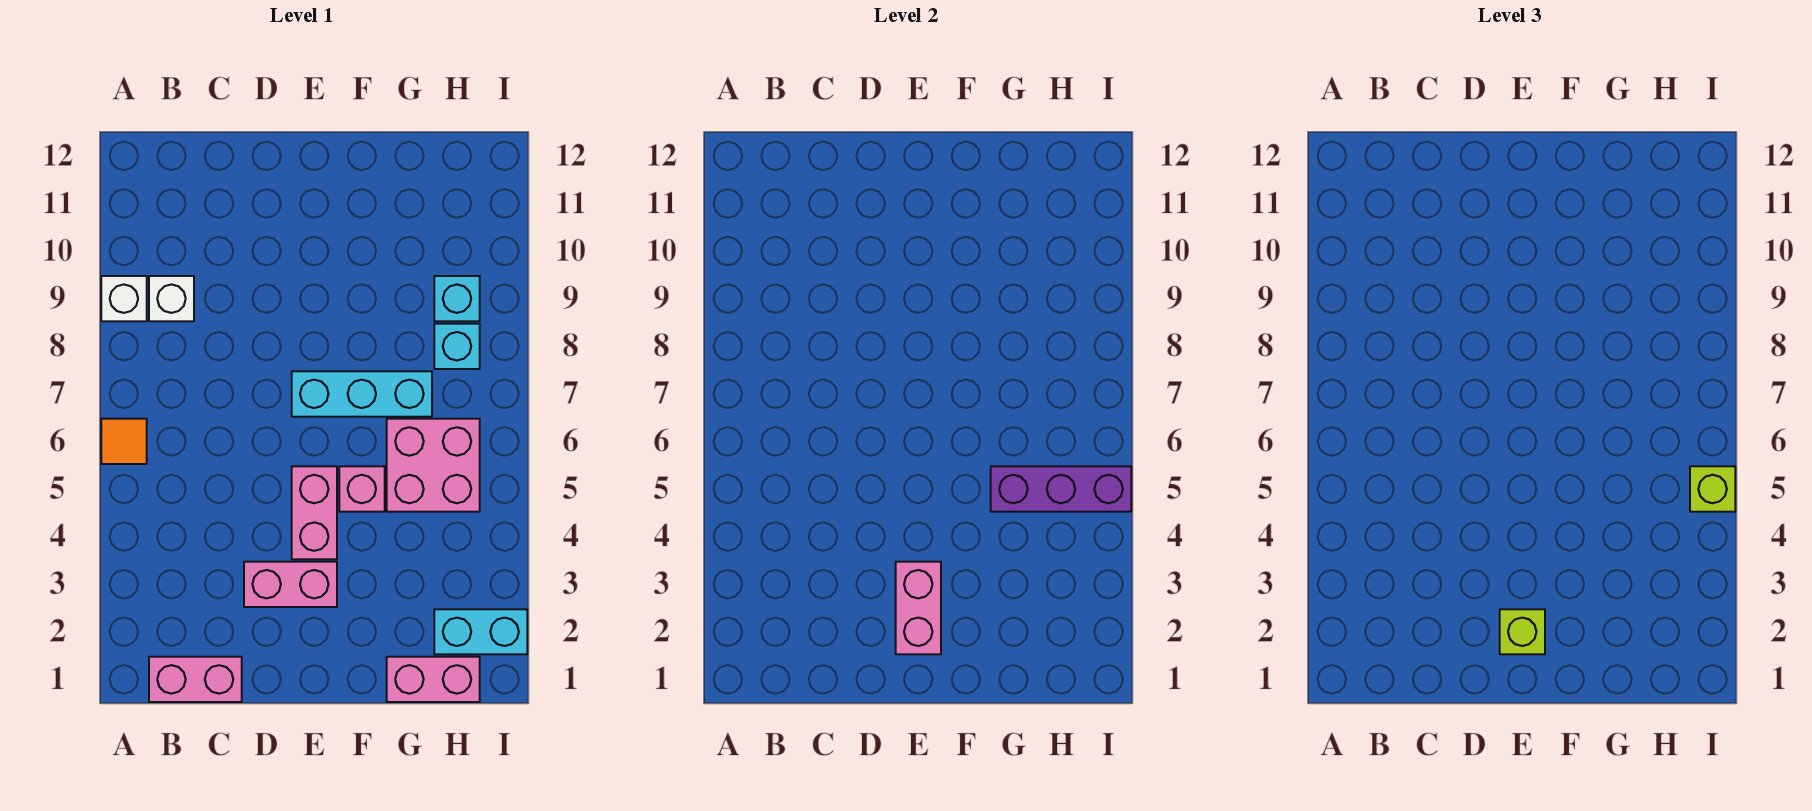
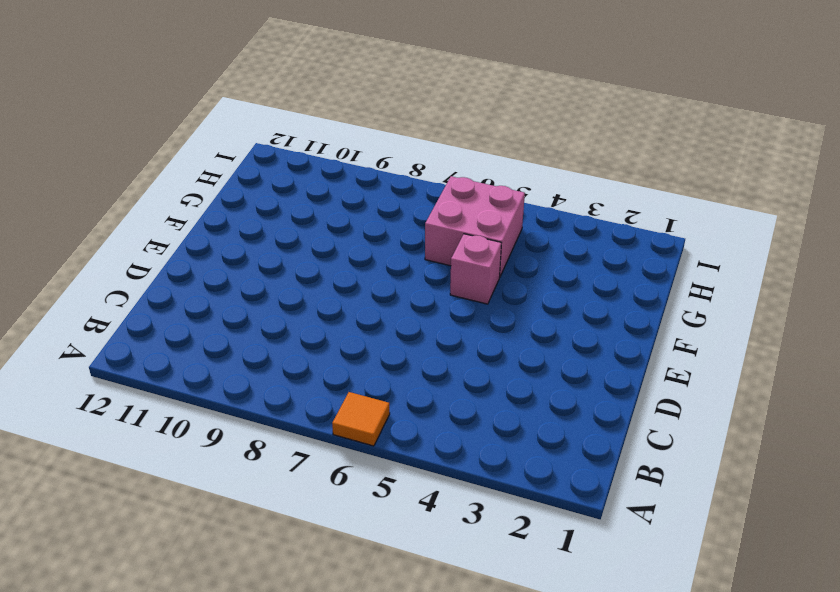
none -> white brick A9 level 1
none -> pink brick B1:C1 level 1
none -> white brick B9 level 1

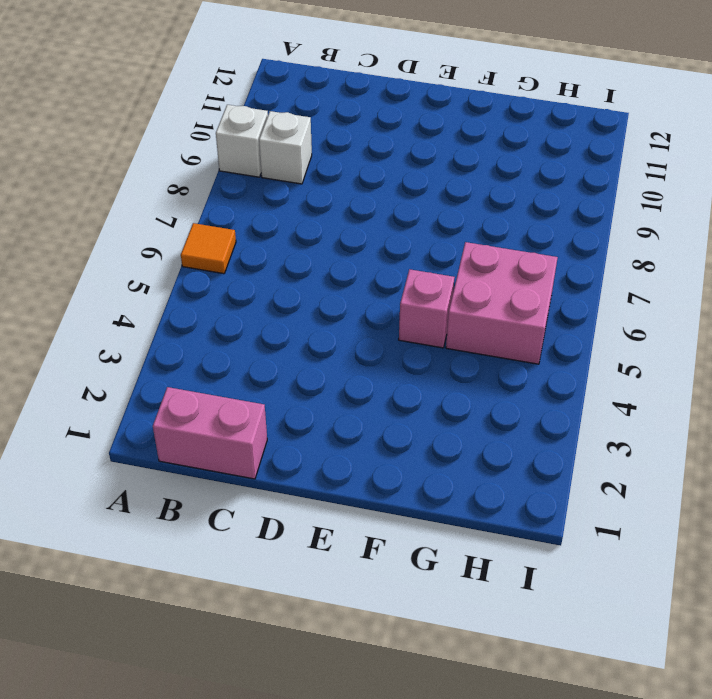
none -> pink brick D3:E3 level 1
none -> pink brick E4:E5 level 1
none -> cyan brick E7:G7 level 1

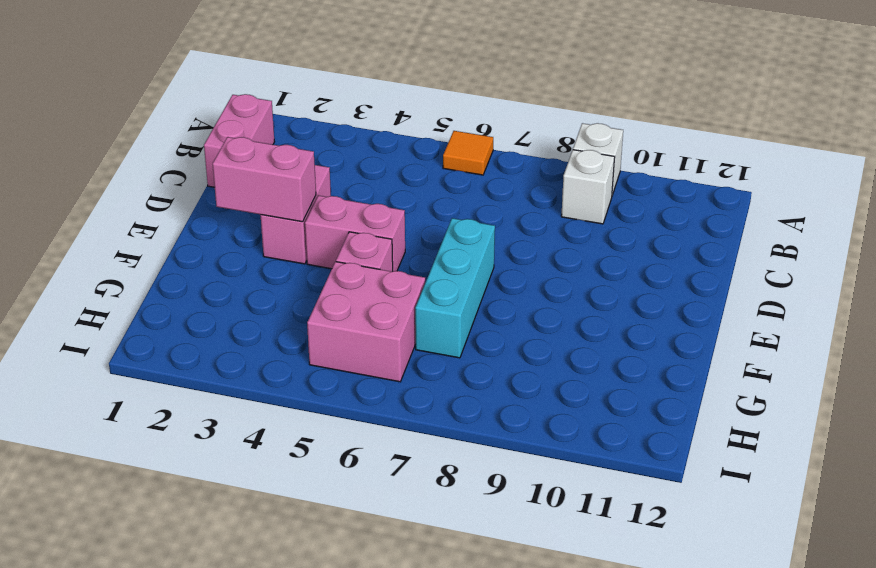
none -> pink brick G1:H1 level 1
none -> cyan brick H2:I2 level 1
none -> cyan brick H8 level 1

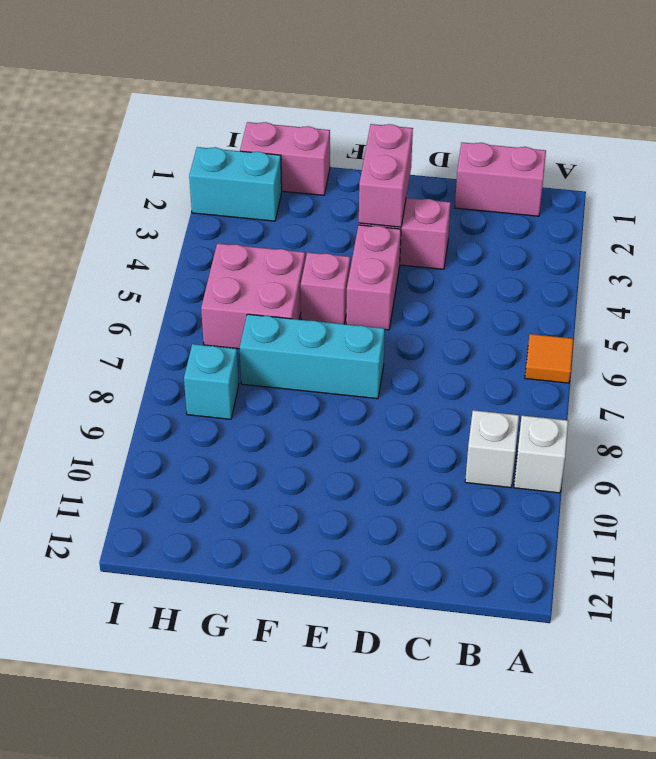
none -> cyan brick H9 level 1
none -> purple brick G5:I5 level 2
none -> lime brick E2 level 3

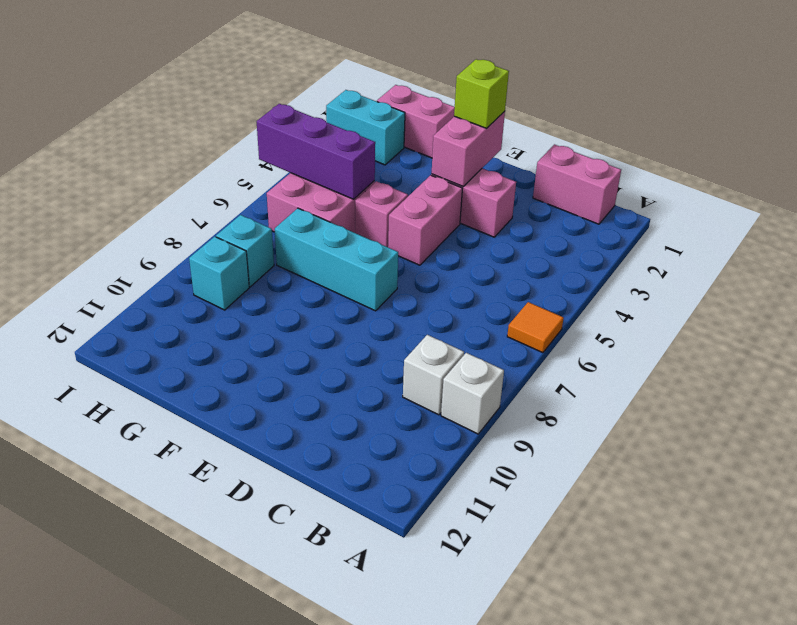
none -> lime brick I5 level 3

